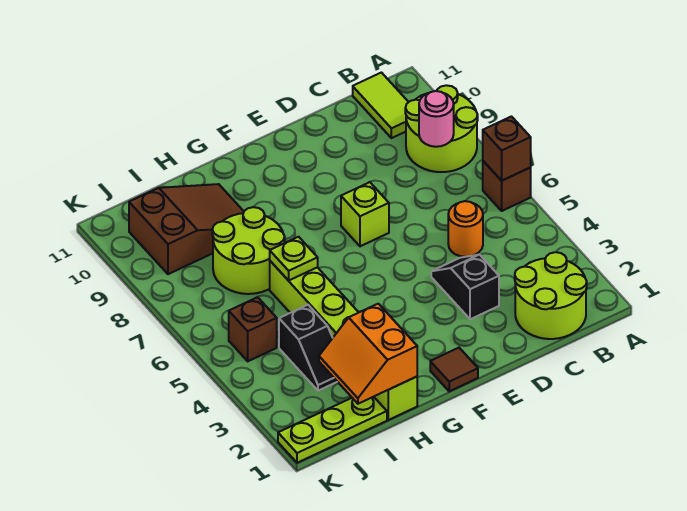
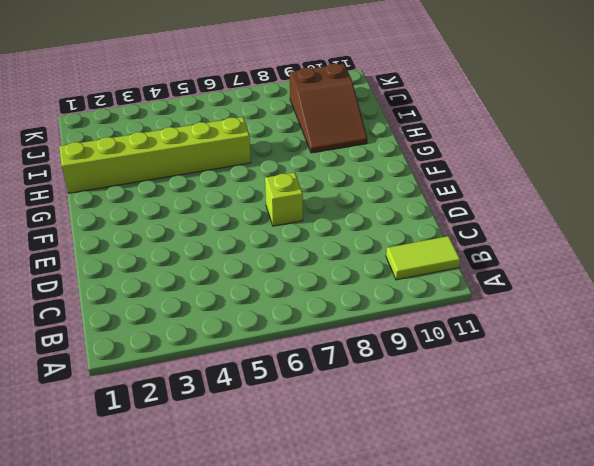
none -> brown brick A6 level 1
none -> lime round brick A8:B9 level 1
none -> lime round brick B1:C2 level 1

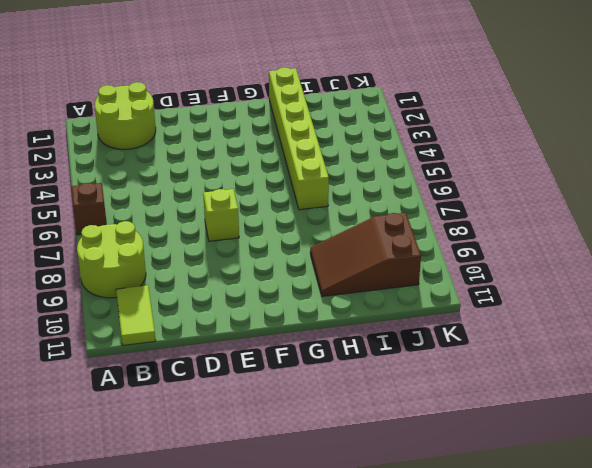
none -> orange round brick C5 level 1
none -> black slope D3:D4 level 1 top 3
none -> brown tile F1 level 1

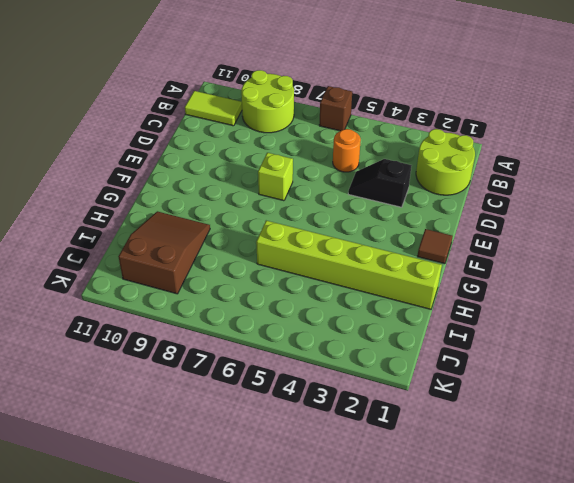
none -> lime round brick H7:I8 level 1
none -> lime plate I1:K1 level 1
none -> black slope I3:I4 level 1 top 4

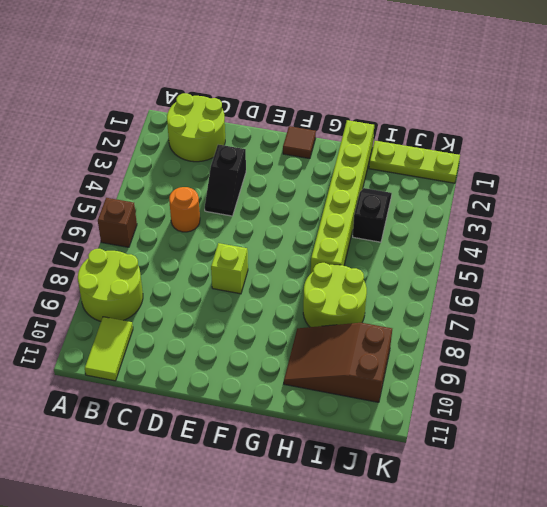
none -> brown brick J5 level 1
none -> brown brick A6 level 2
none -> pink round brick B8 level 2

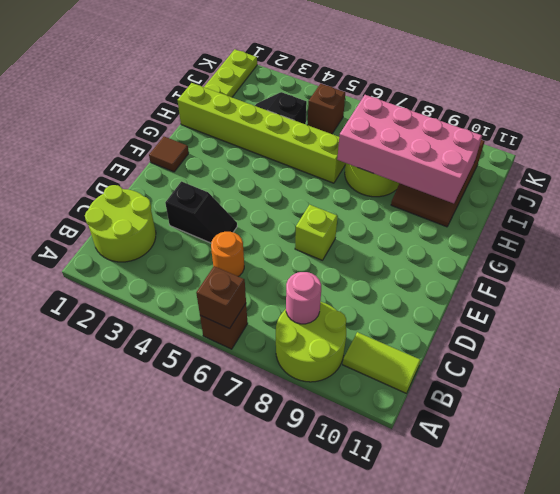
pink brick H7:I10 level 2 -> none
none -> orange slope H1:I2 level 2 top H
none -> lime plate H6 level 2

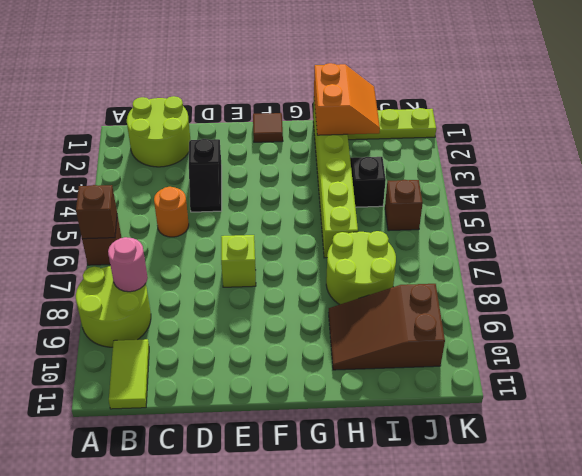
none -> lime plate H6 level 2

